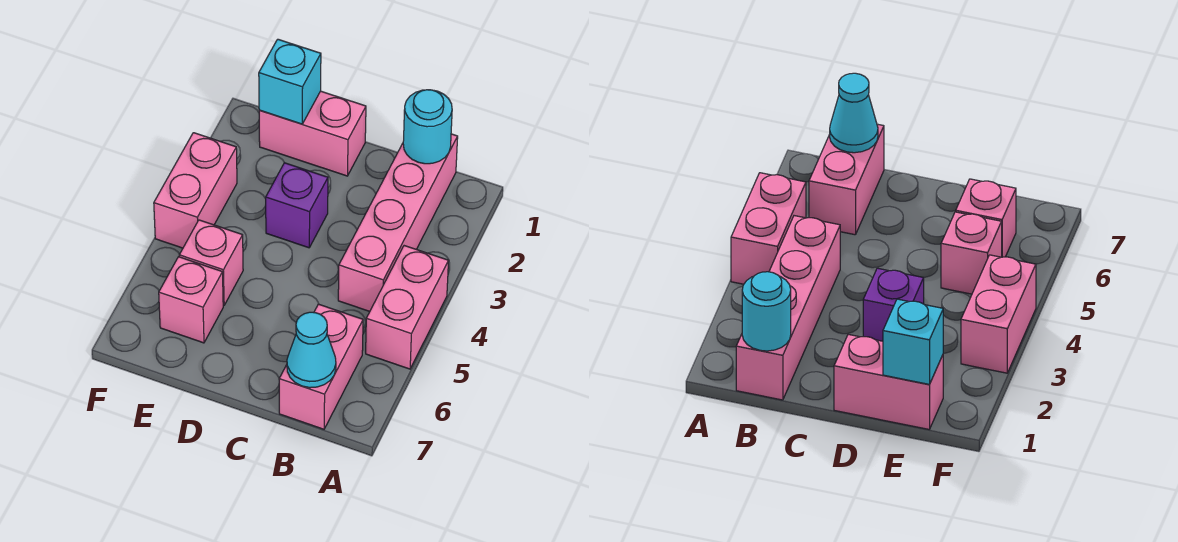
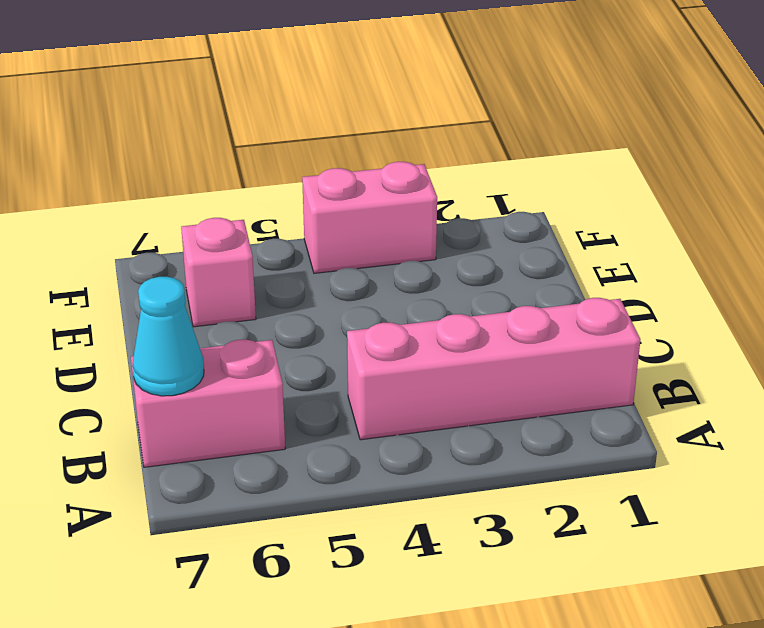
none -> pink brick A4:A5 level 1
none -> pink brick D1:E1 level 1

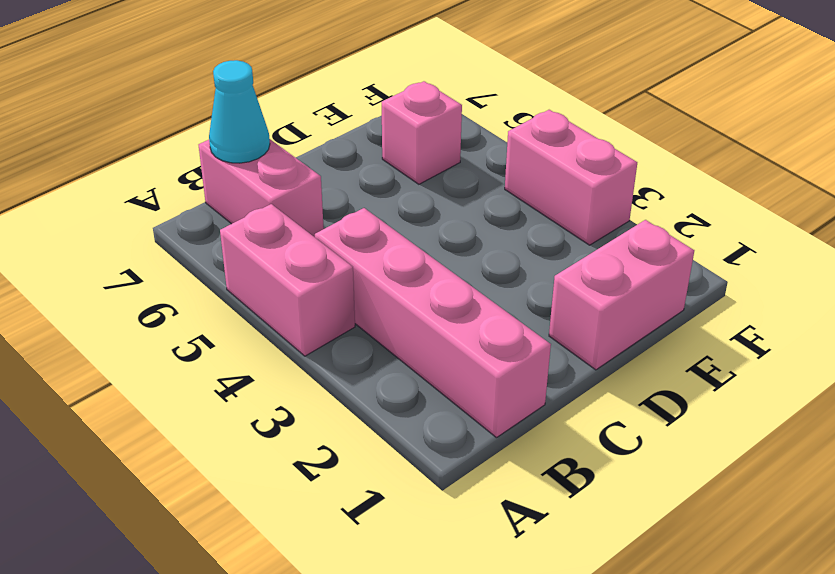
none -> purple brick D3 level 1
none -> pink brick E5 level 1

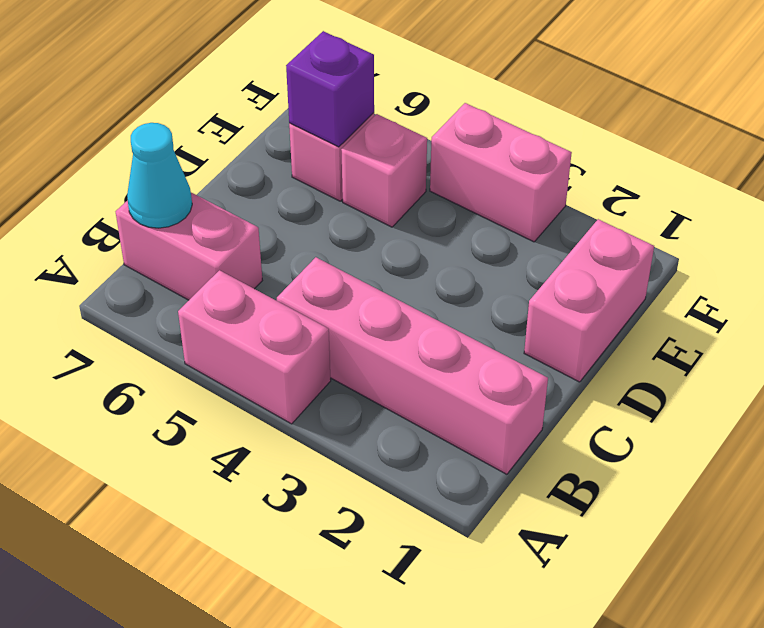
purple brick E6 level 2 -> purple brick D3 level 1
none -> cyan round brick B1 level 2
none -> cyan brick E1 level 2

